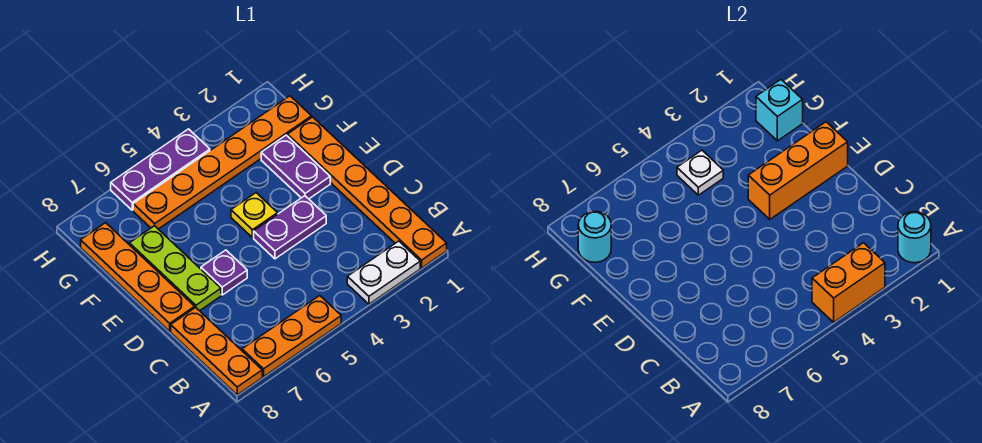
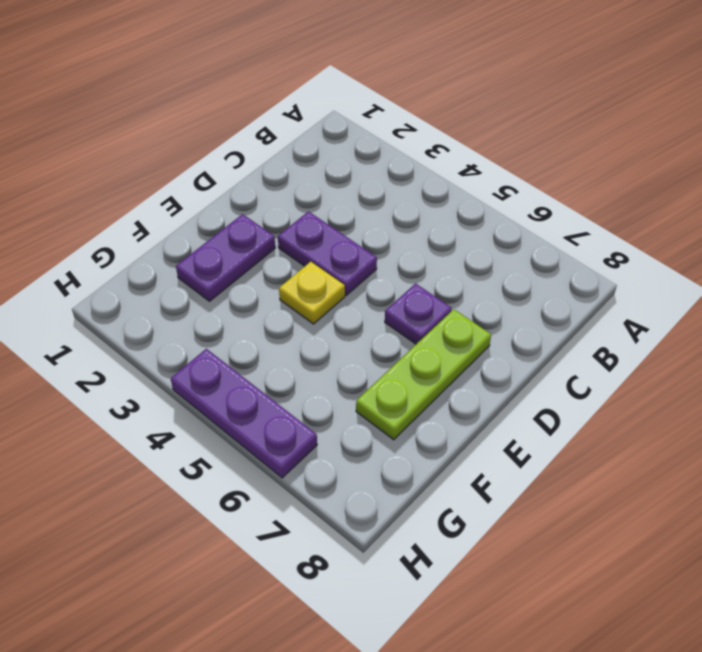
none -> orange plate A1:F1 level 1
none -> white plate A2:A3 level 1
none -> orange plate A5:A7 level 1

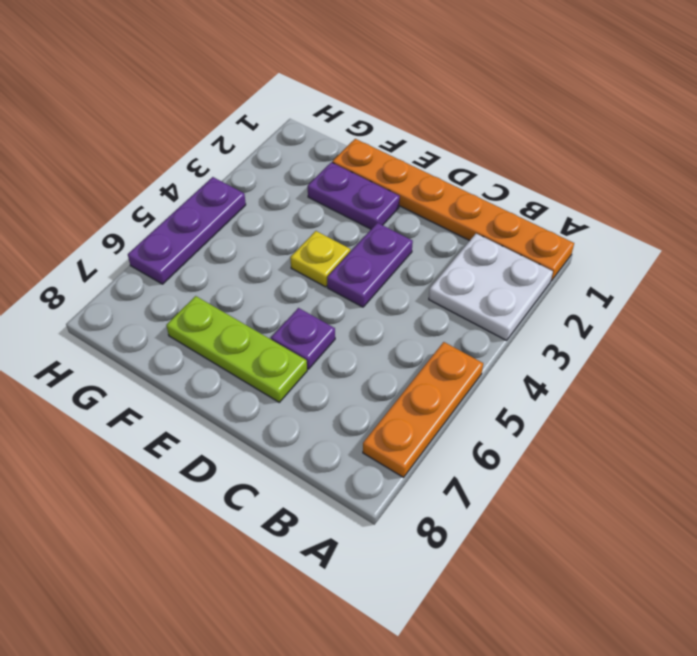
white plate A2:B3 level 1 -> white plate A2:A3 level 1
none -> orange plate A8:C8 level 1
none -> orange plate D8:G8 level 1
none -> orange plate G1:G6 level 1

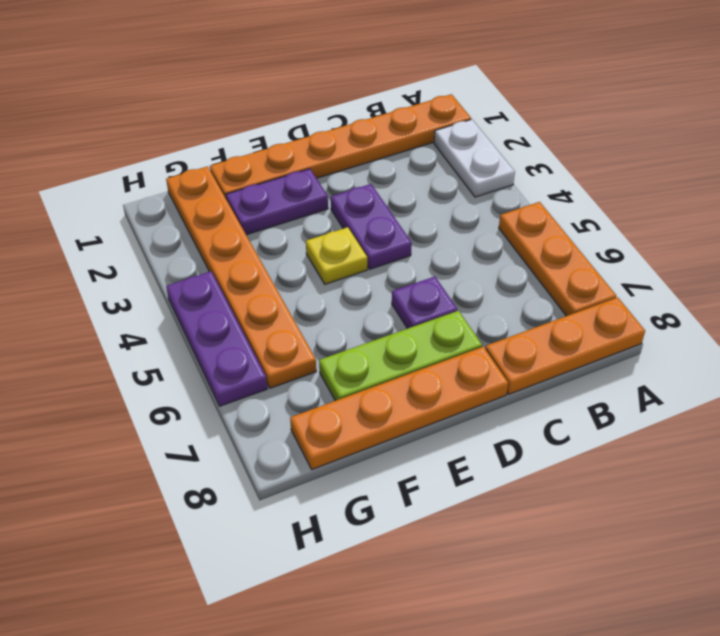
none -> cyan round brick A1 level 2
none -> orange brick A3:A4 level 2
none -> orange brick E1:E3 level 2

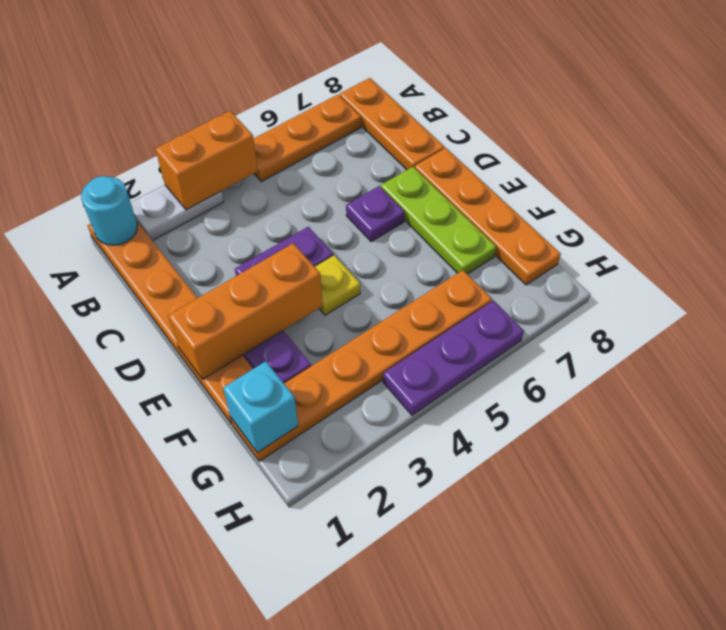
none -> white plate G4 level 2
none -> cyan round brick G8 level 2

